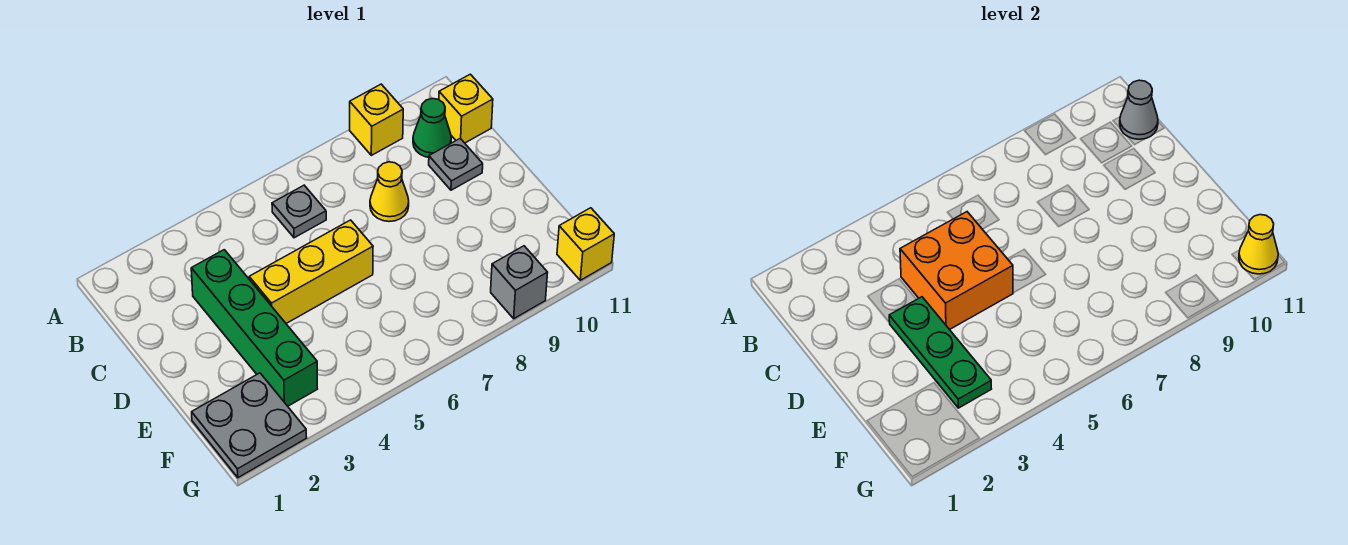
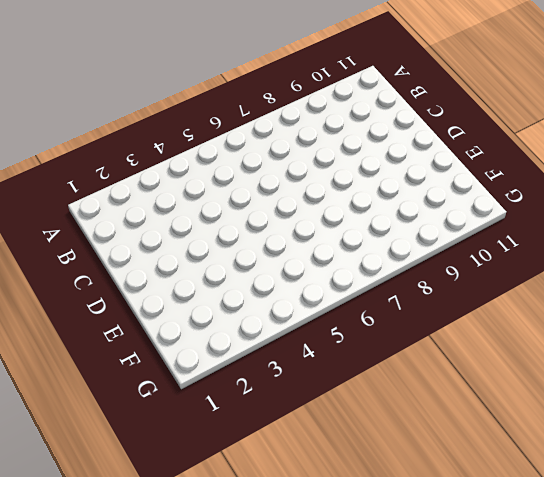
none -> yellow brick A9 level 1
none -> grey plate B6 level 1
none -> green cone B10 level 1

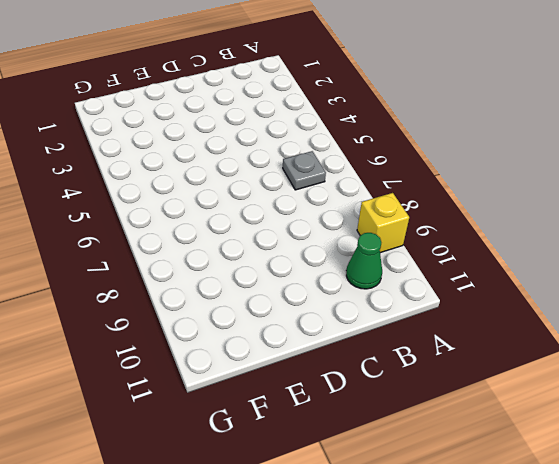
none -> yellow brick B11 level 1
none -> green brick C3:F3 level 1
none -> yellow cone C8 level 1

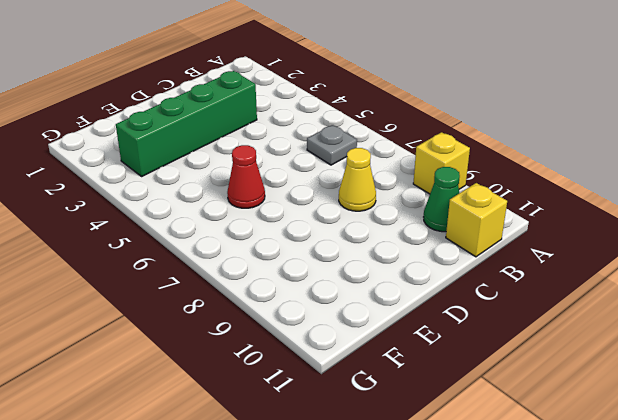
red cone E6 level 1 -> none
none -> grey plate C10 level 1
none -> yellow brick D4:D6 level 1
none -> grey plate F1:G2 level 1

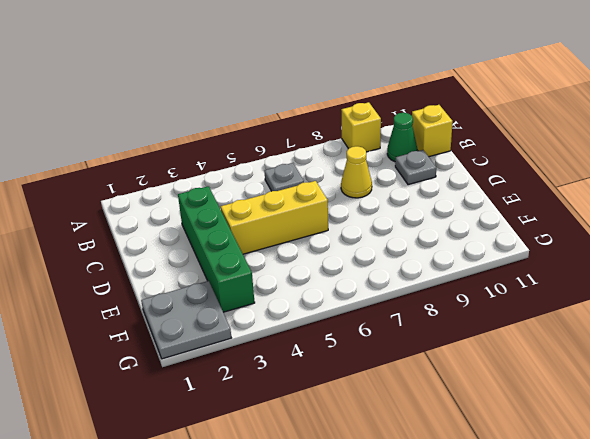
none -> grey brick G9 level 1
none -> yellow brick G11 level 1
none -> grey cone B11 level 2

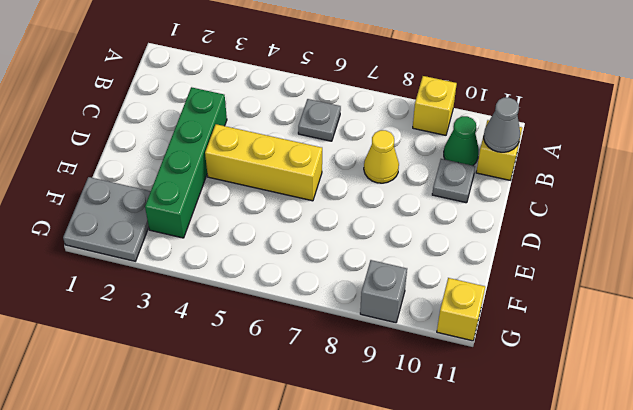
none -> orange brick C4:D5 level 2
none -> green plate D3:F3 level 2
none -> yellow cone G11 level 2

